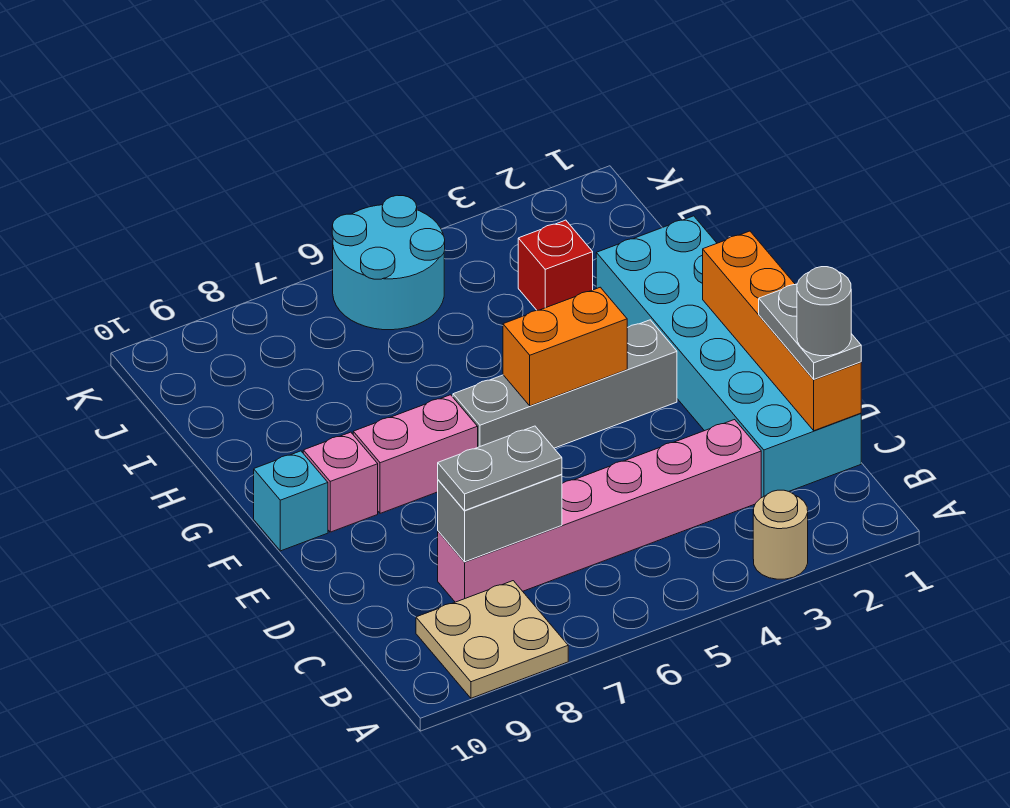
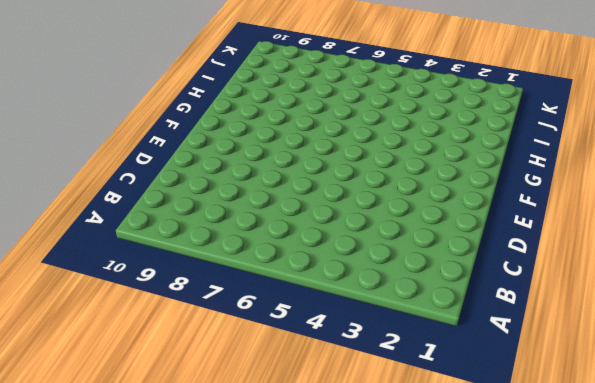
none -> tan round brick A3 level 1
none -> tan plate A8:B9 level 1
none -> cyan brick C1:H2 level 1

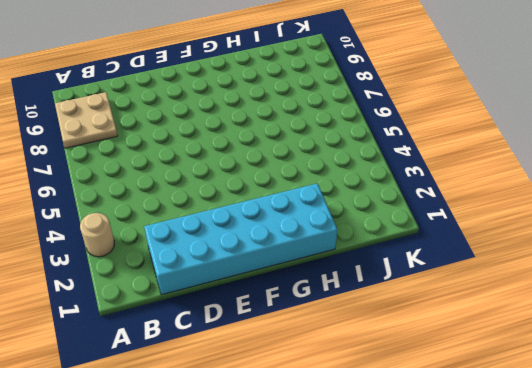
none -> pink brick C3:C8 level 1
none -> grey brick F3:F6 level 1
none -> pink brick F7:F8 level 1

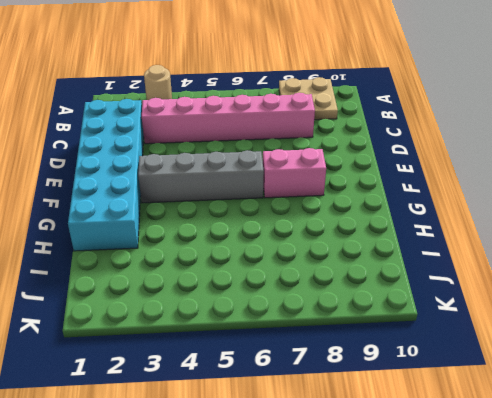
none -> pink brick F9 level 1
none -> cyan brick F10 level 1
none -> red brick I3 level 1

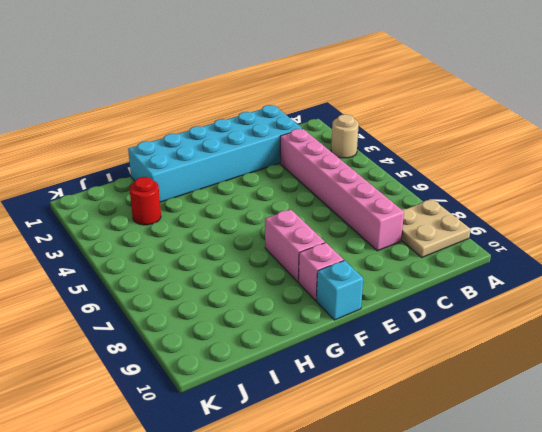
red round brick I3 level 1 -> red brick I3 level 1
none -> grey brick F3:F6 level 1
none -> cyan round brick J5:K6 level 1
none -> orange brick C1:F1 level 2

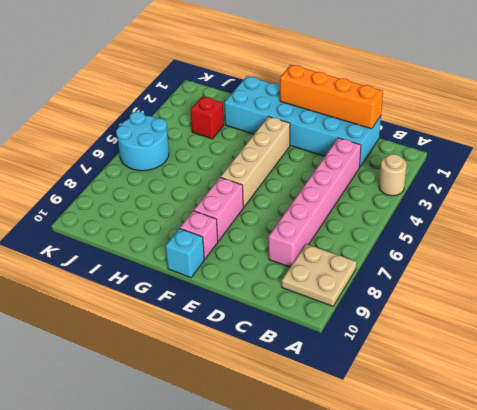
tan brick F3:F6 level 1 -> grey brick F3:F6 level 1
none -> grey brick C7:C8 level 2
none -> orange brick F4:F5 level 2
none -> grey plate C1:D1 level 3

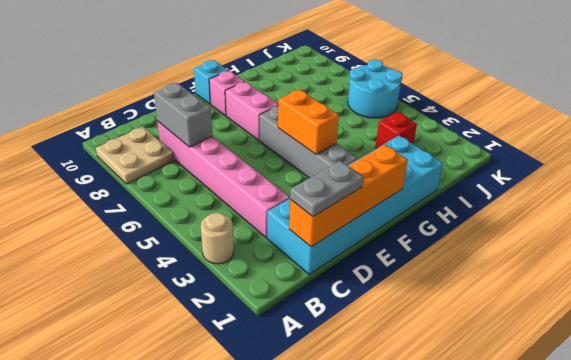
none -> grey plate C7:C8 level 3
none -> grey round brick C1 level 4

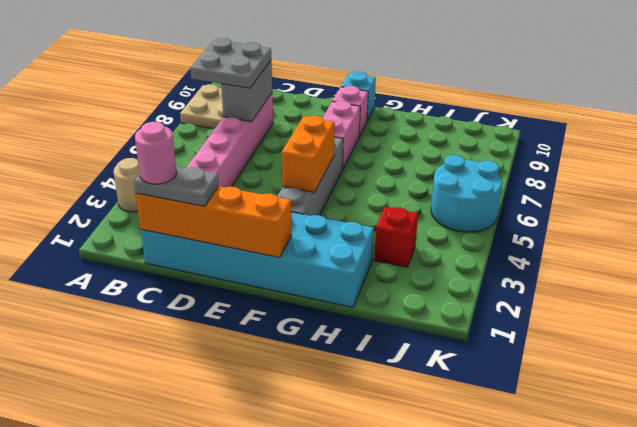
grey plate B7:C8 level 3 -> grey plate C7:C8 level 3
pink round brick C1 level 4 -> grey round brick C1 level 4

